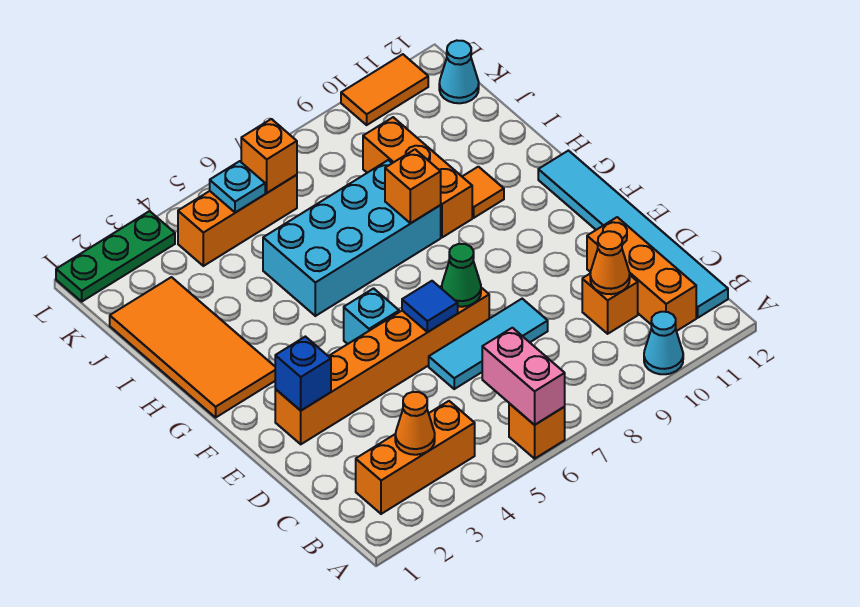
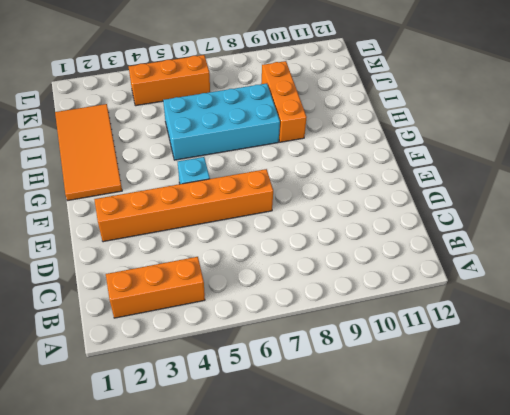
none -> orange brick A6 level 1
none -> cyan cone A10 level 1
none -> orange brick B11:D11 level 1

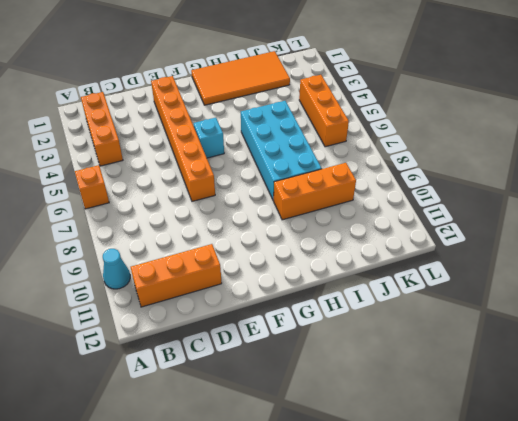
none -> cyan tile B12:G12 level 1
none -> orange brick C10 level 1
none -> cyan tile D6:D8 level 1

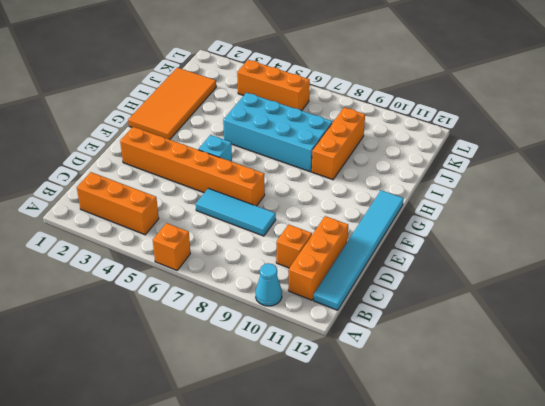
none -> orange tile H10 level 1
none -> cyan cone K12 level 1
none -> green plate L1:L3 level 1

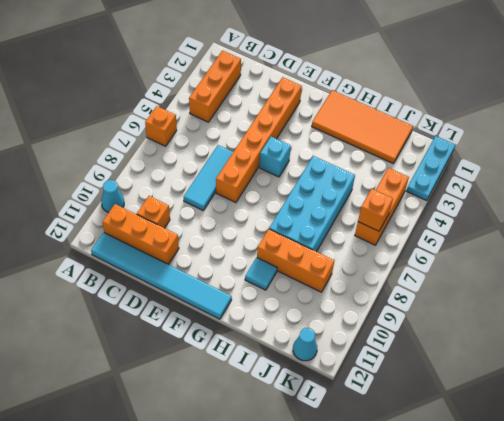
cyan tile H10 level 1 -> orange tile H10 level 1
cyan plate L1:L3 level 1 -> green plate L1:L3 level 1
none -> orange tile L10:L11 level 1
none -> pink brick A6:B6 level 2
none -> orange cone B3 level 2

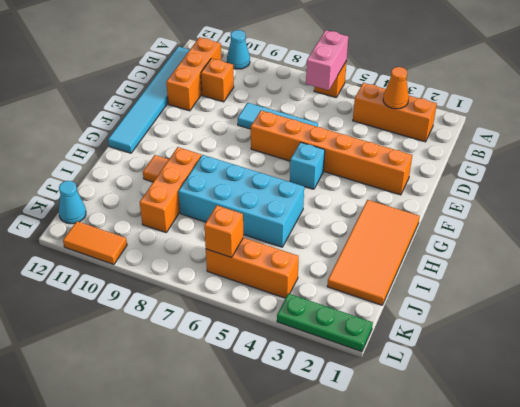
none -> orange cone C10 level 2
none -> blue brick E2 level 2
none -> blue tile E6 level 2

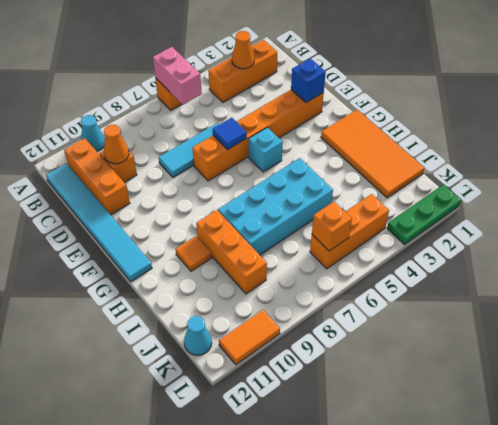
none -> green cone E7 level 2
none -> orange brick H8 level 2
none -> cyan plate K5 level 2

